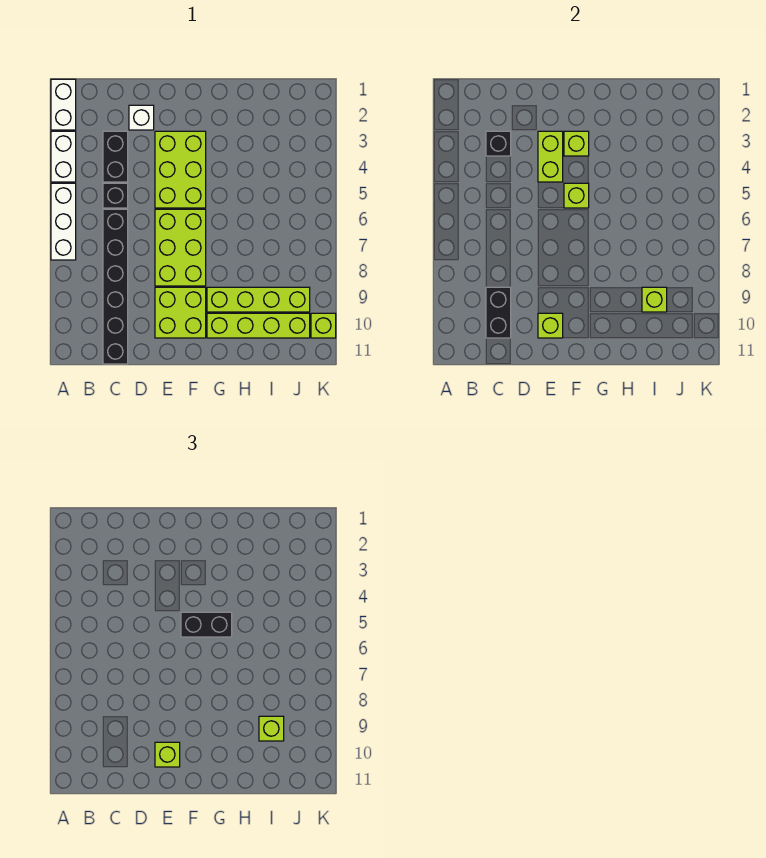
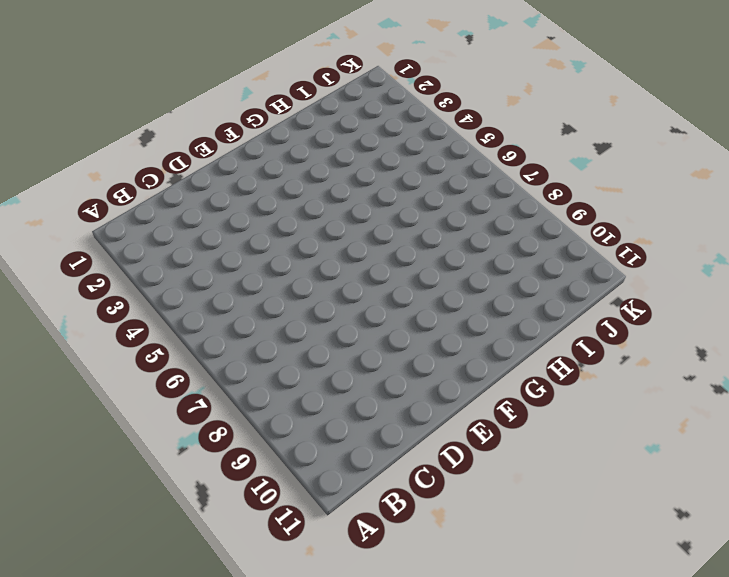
none -> white brick A1:A2 level 1
none -> white brick A3:A4 level 1
none -> white brick A5:A7 level 1

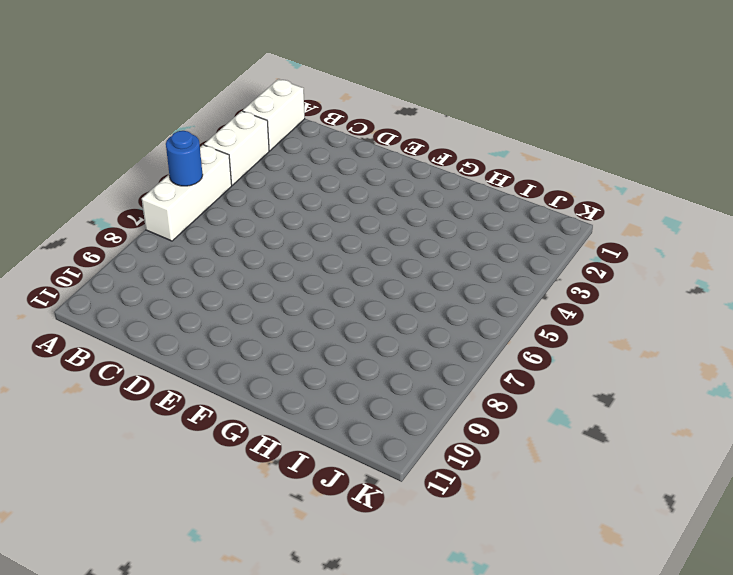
blue round brick A6 level 2 -> none
none -> black brick C3:C4 level 1
none -> black brick C5 level 1
none -> black brick C6:C11 level 1

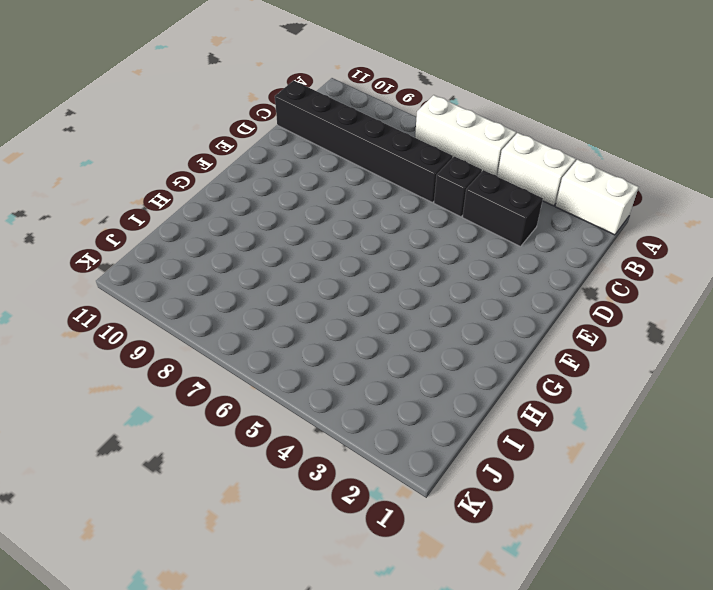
none -> white brick D2 level 1
none -> lime brick E3:F5 level 1
none -> lime brick E6:F8 level 1

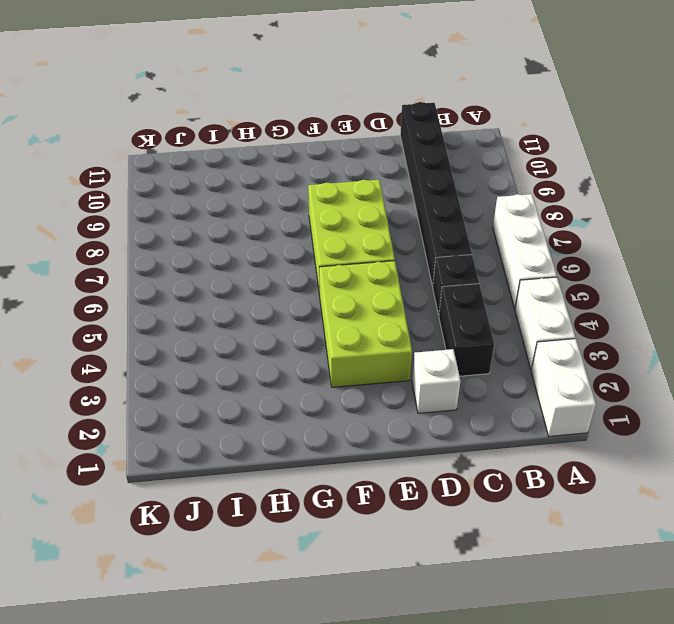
none -> lime brick E9:F10 level 1
none -> lime brick G9:J9 level 1
none -> lime brick G10:J10 level 1

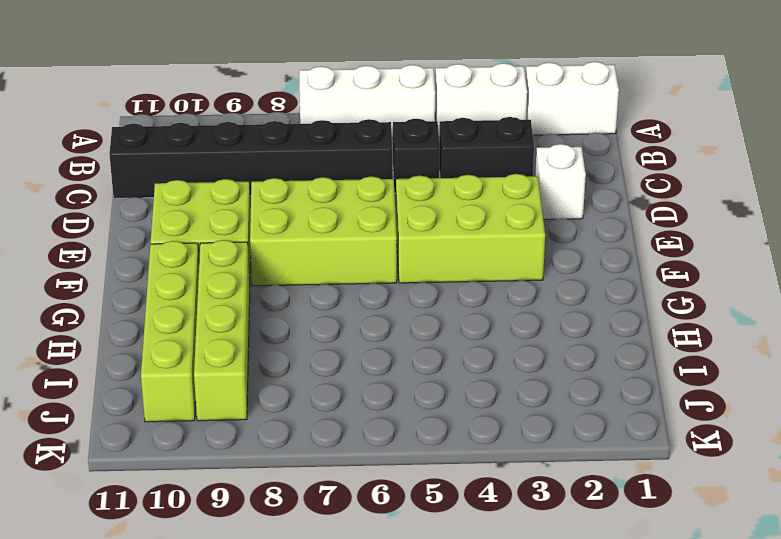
none -> lime brick K10 level 1
none -> black brick C3 level 2
none -> black brick C9:C10 level 2

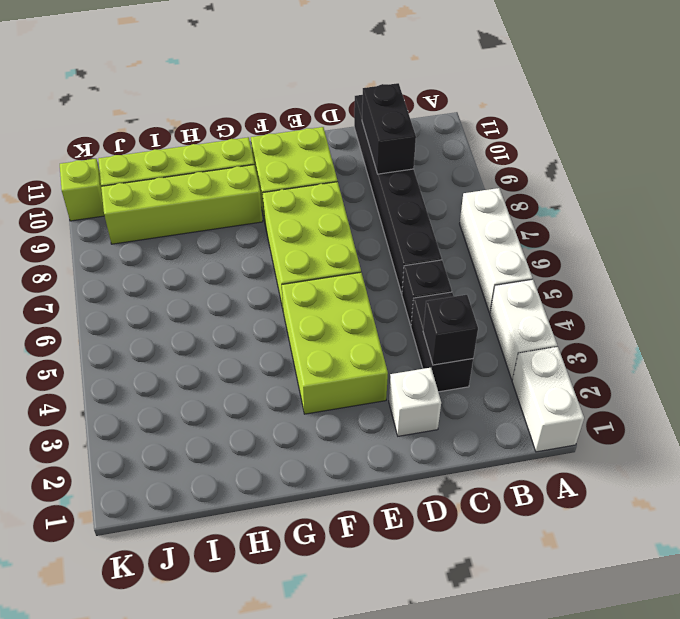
none -> lime brick E3:E4 level 2
none -> lime brick E10 level 2
none -> lime brick F3 level 2

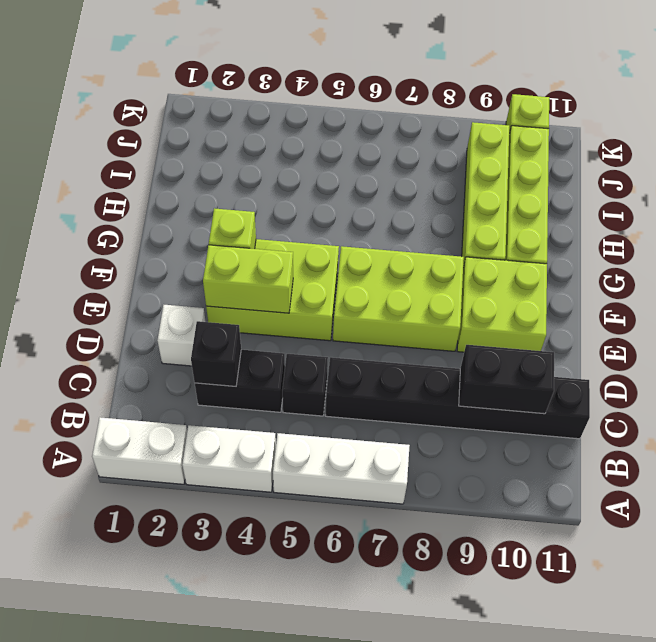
none -> lime brick E10 level 2
none -> lime brick F5 level 2
none -> lime brick I9 level 2

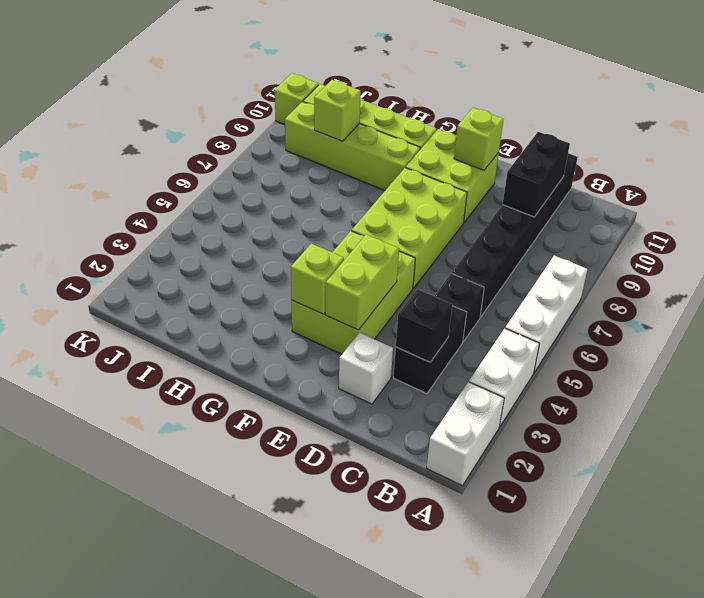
none -> lime brick F5 level 2
none -> lime brick E10 level 3
none -> black brick F5:G5 level 3

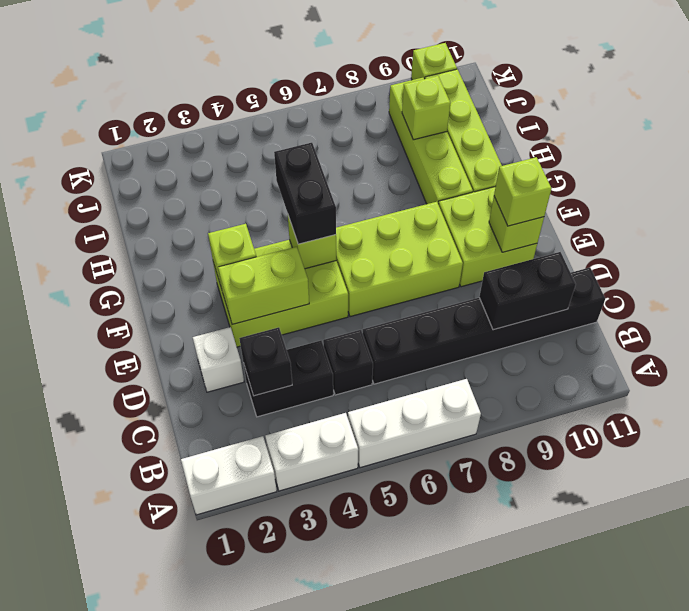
none -> lime brick I9 level 3

